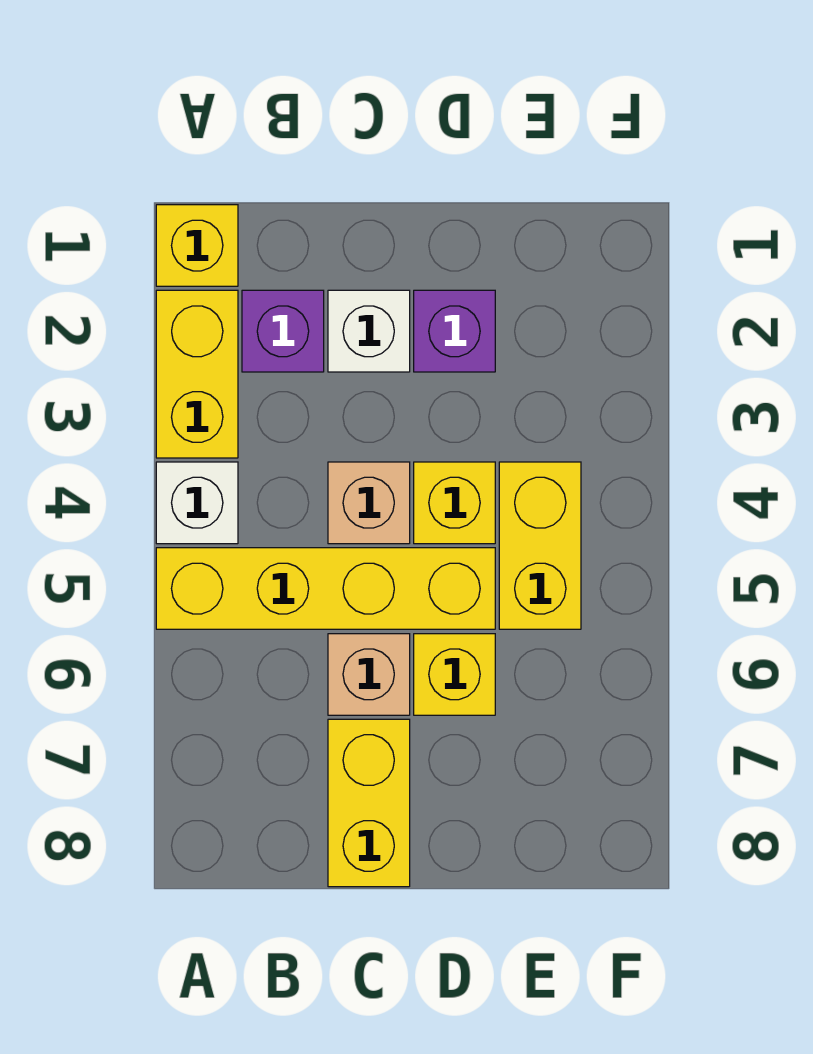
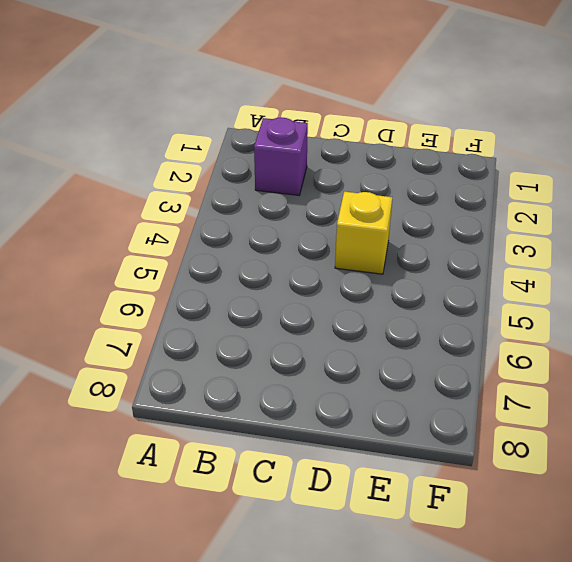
none -> yellow brick A1 level 1
none -> yellow brick A2:A3 level 1
none -> white brick A4 level 1

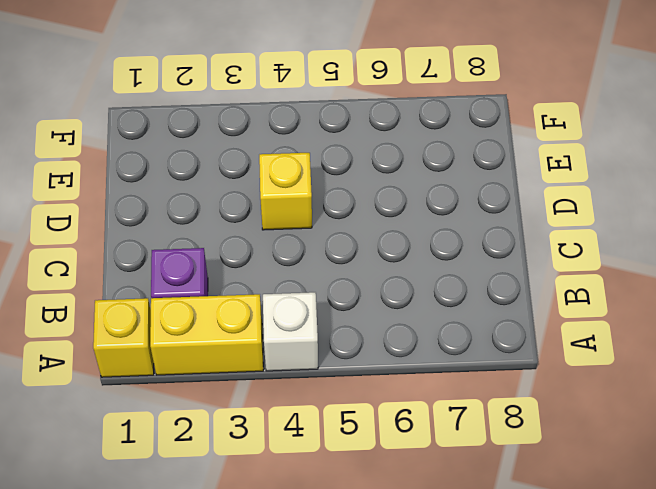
none -> yellow brick A5:D5 level 1
none -> white brick C2 level 1
none -> tan brick C4 level 1

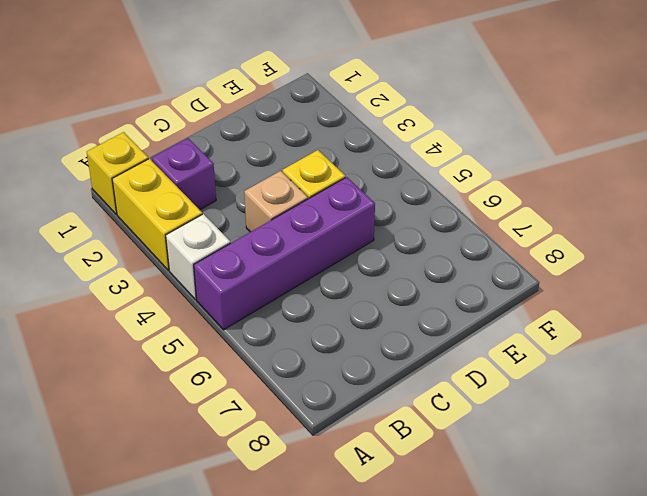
purple brick A5:D5 level 1 -> yellow brick A5:D5 level 1
none -> white brick C2 level 1
none -> tan brick C6 level 1
none -> yellow brick C7:C8 level 1

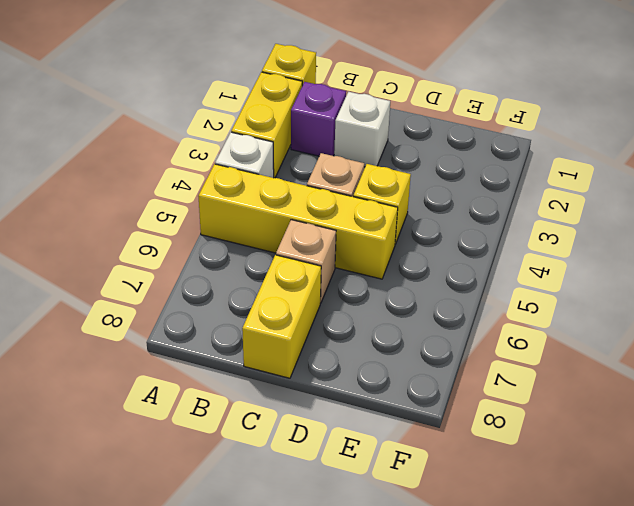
none -> purple brick D2 level 1
none -> yellow brick D6 level 1
none -> yellow brick E4:E5 level 1

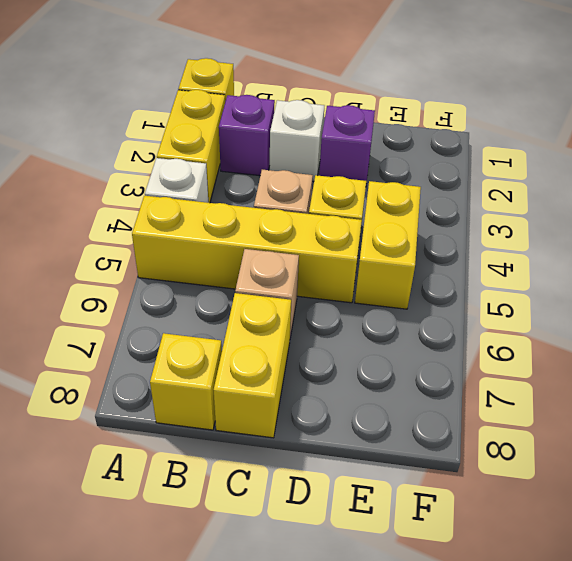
yellow brick B8 level 1 -> yellow brick D6 level 1

